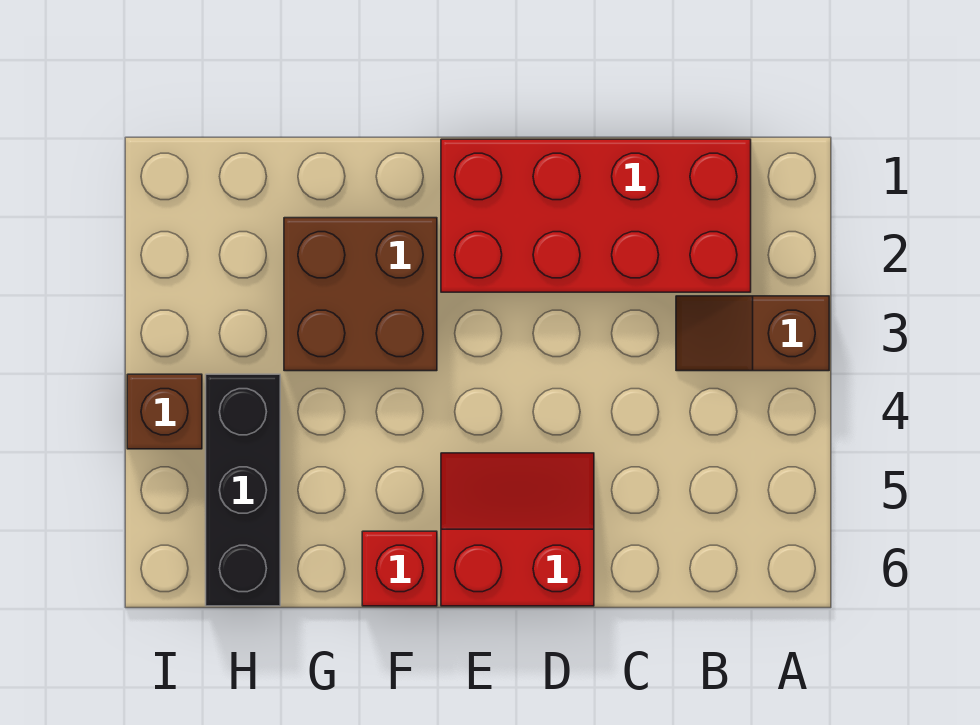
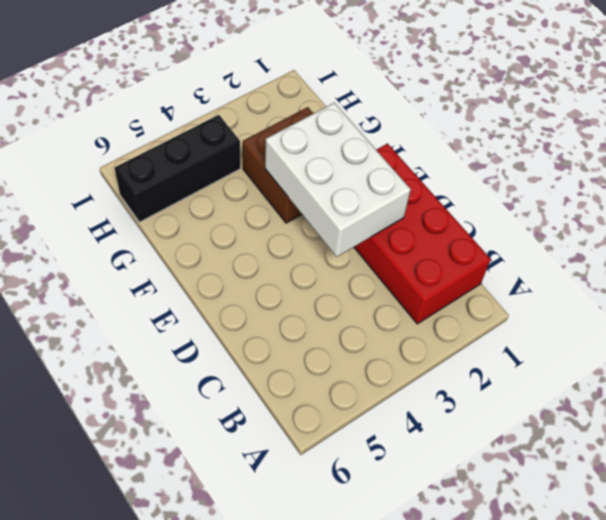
white brick D2:F3 level 2 -> none
none -> brown slope A3:B3 level 1 top A
none -> red slope D5:E6 level 1 top 6

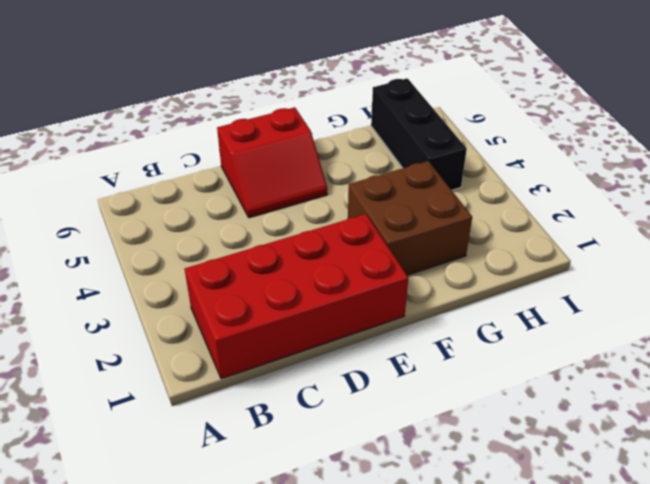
none -> brown slope A3:B3 level 1 top A
none -> red brick F6 level 1

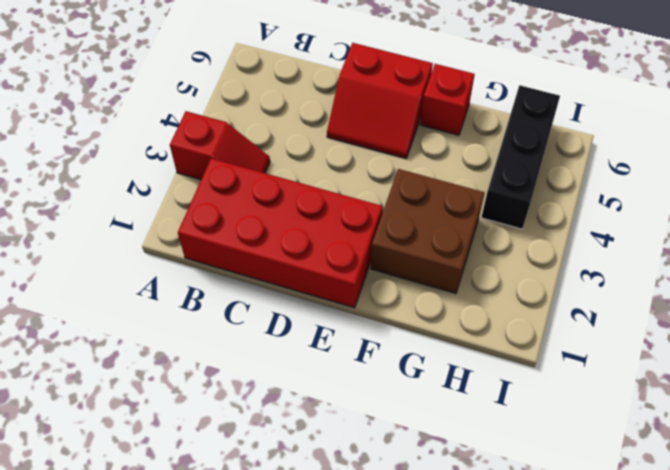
red slope A3:B3 level 1 top A -> brown slope A3:B3 level 1 top A
none -> brown brick I4 level 1

